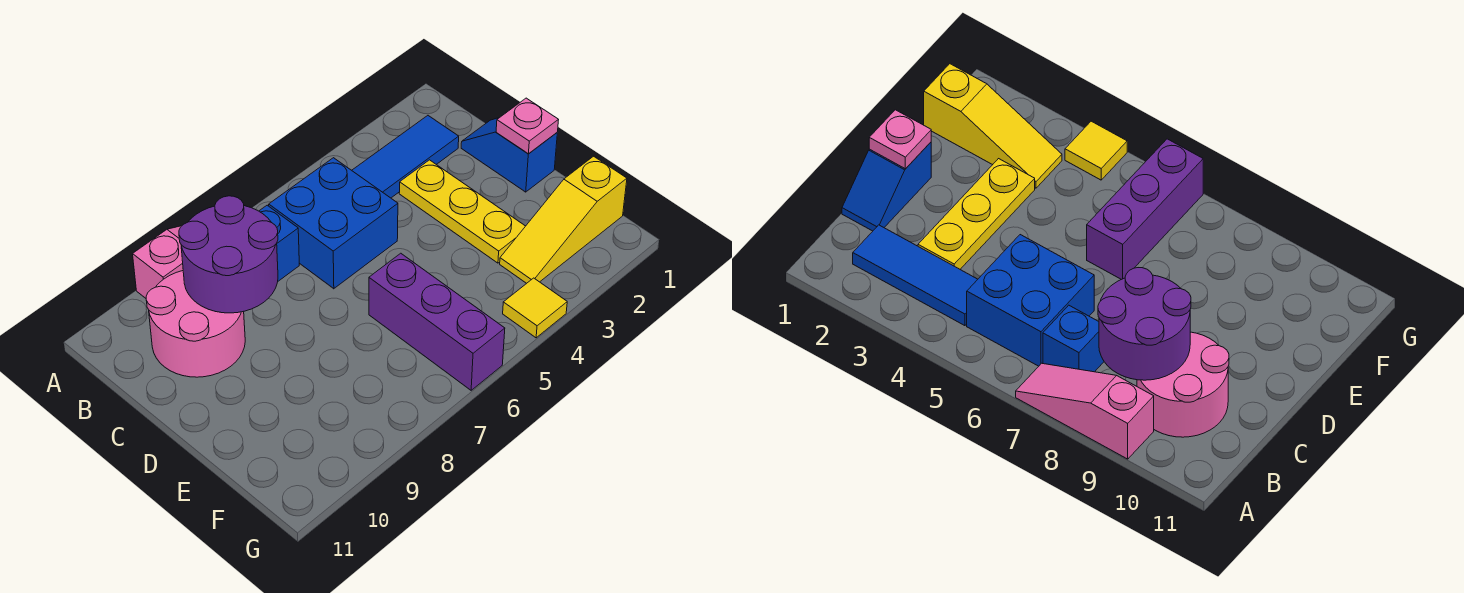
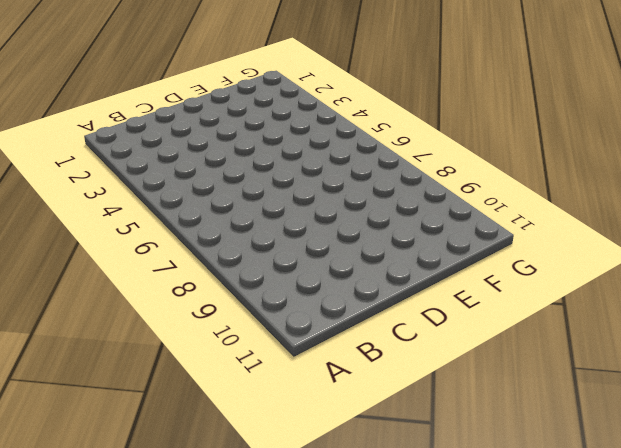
none -> pink slope A7:A9 level 1 top 9
none -> blue tile B2:B4 level 1
none -> blue brick B5:C6 level 1

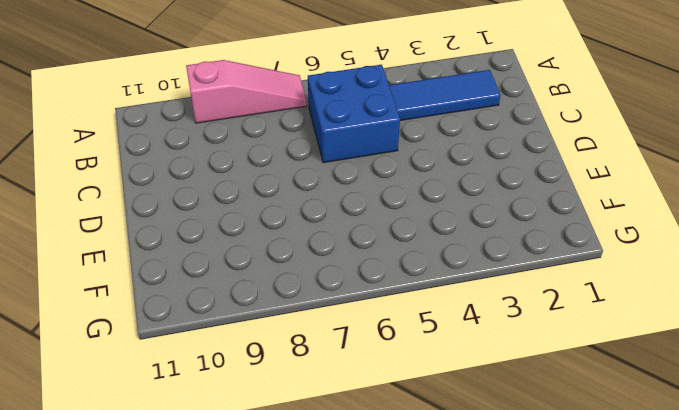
none -> blue brick B7 level 1
none -> pink round brick B9:C10 level 1
none -> blue slope C1:D1 level 1 top D

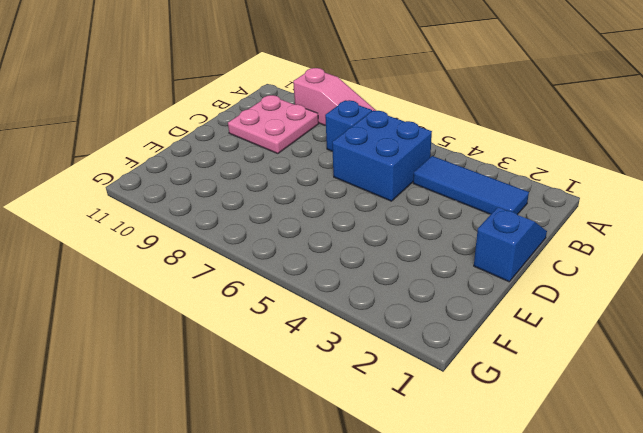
pink plate B9:C10 level 1 -> pink round brick B9:C10 level 1
none -> yellow plate C3:E3 level 1
none -> purple brick E6:G6 level 1
none -> yellow slope F1:F3 level 1 top 1

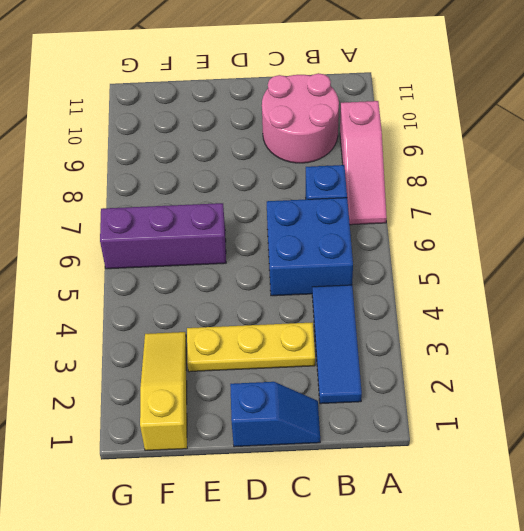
none -> yellow tile G4 level 1
none -> purple round brick B8:C9 level 2
none -> pink plate D1 level 2

